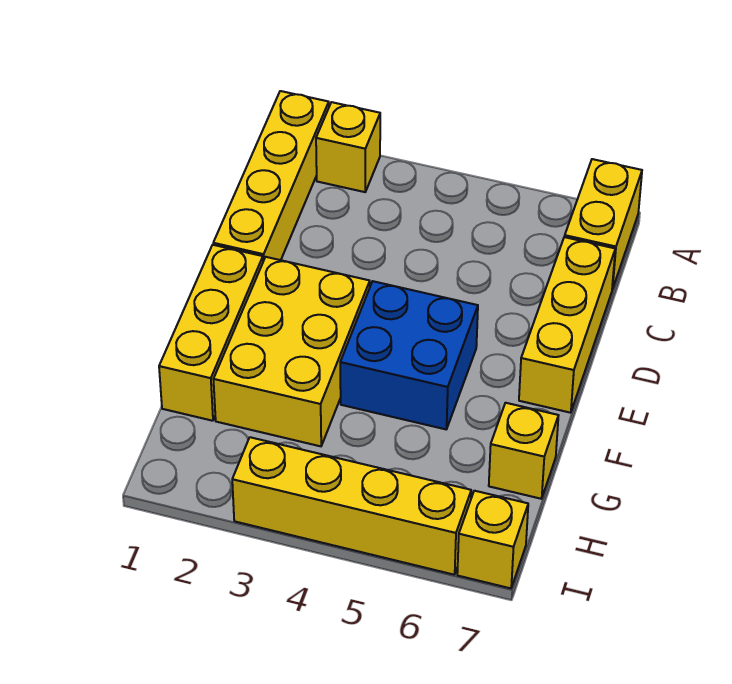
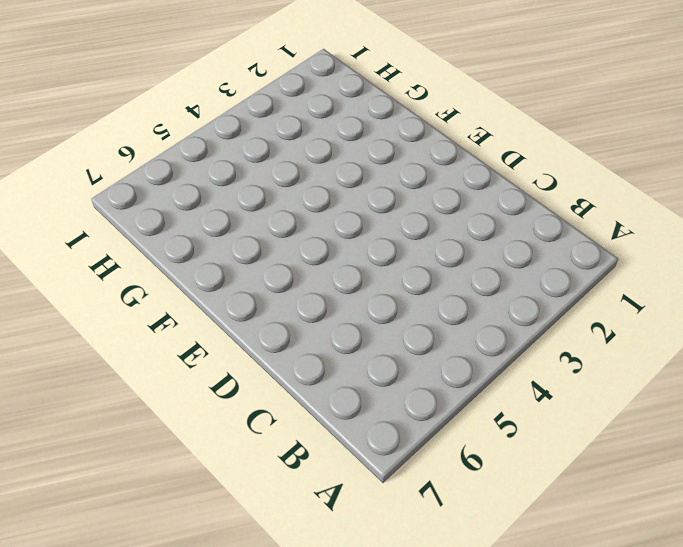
none -> yellow brick A1:D1 level 1
none -> yellow brick A2 level 1

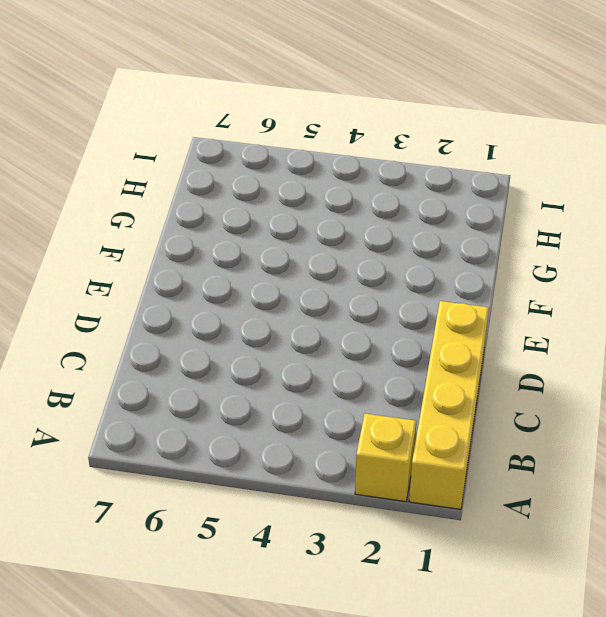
none -> yellow brick A7:B7 level 1
none -> yellow brick C7:E7 level 1

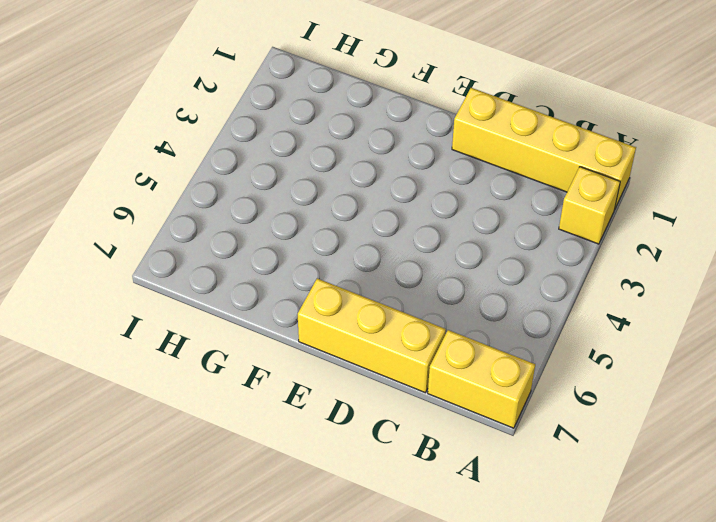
none -> yellow brick E1:G1 level 1
none -> yellow brick E2:G3 level 1

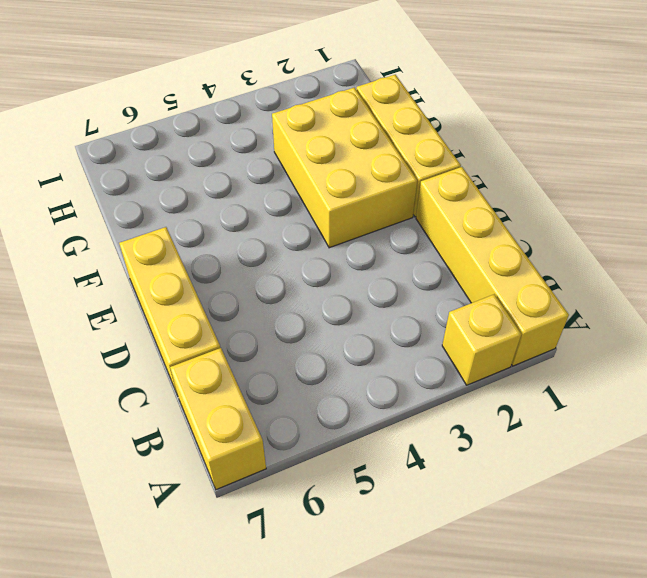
none -> blue brick E4:F5 level 1
none -> yellow brick G7 level 1

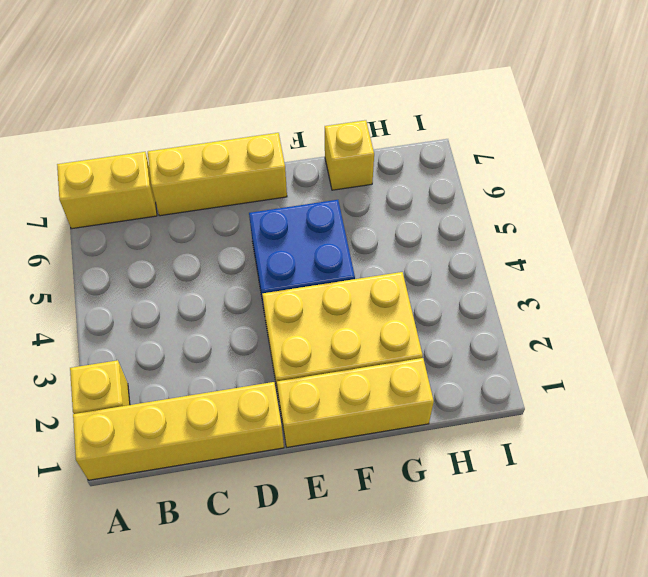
none -> yellow brick I3:I6 level 1
none -> yellow brick I7 level 1

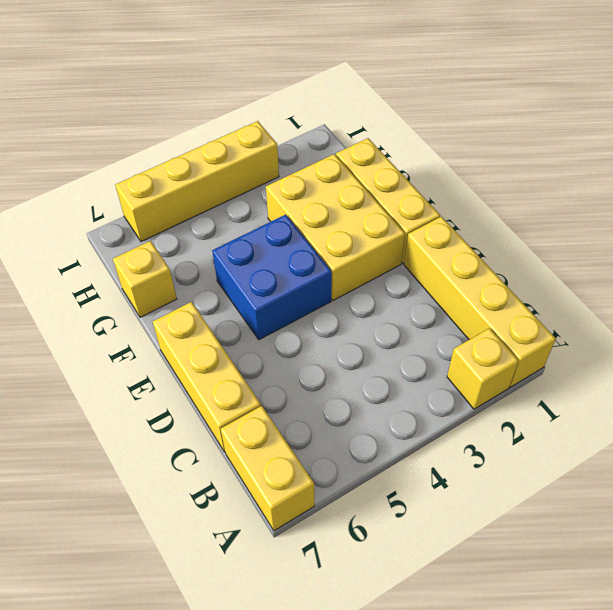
none -> yellow brick I7 level 1

